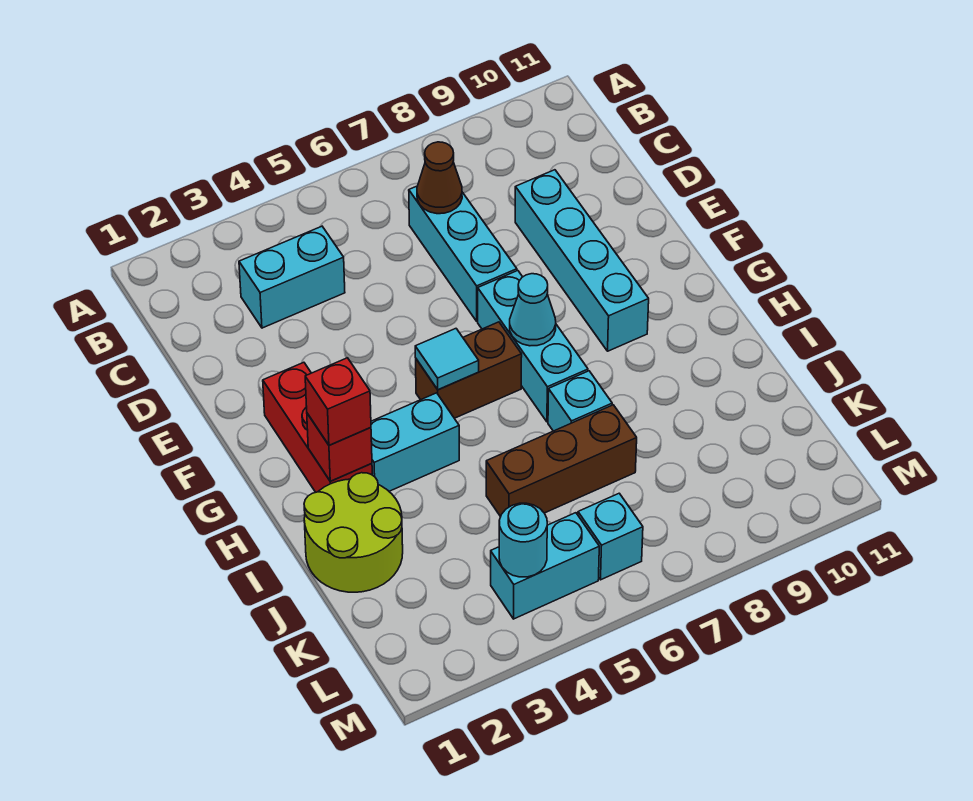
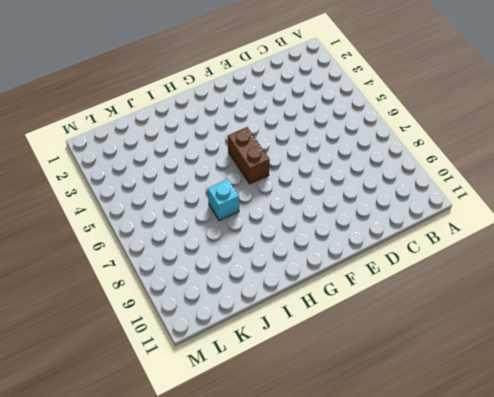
none -> cyan brick C3:C4 level 1
none -> cyan brick C7:E7 level 1
none -> cyan brick D9:G9 level 1

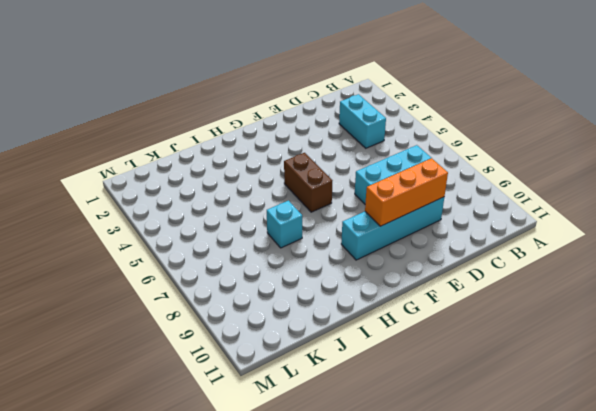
orange brick D9:F9 level 2 -> none
none -> red brick F2:H2 level 1
none -> cyan brick F7:H7 level 1
none -> cyan brick H3:H4 level 1

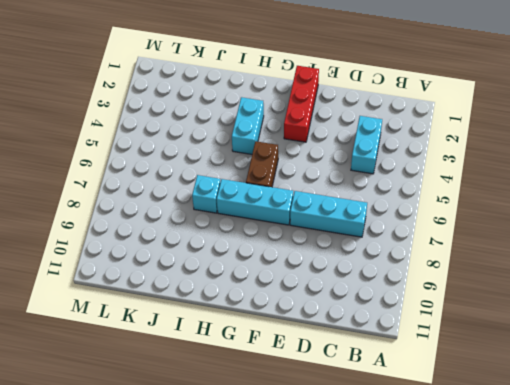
red brick F1:F3 level 1 -> red brick F2:H2 level 1
none -> cyan brick D9:G9 level 1
none -> lime round brick I1:J2 level 1
none -> brown brick J5:J7 level 1

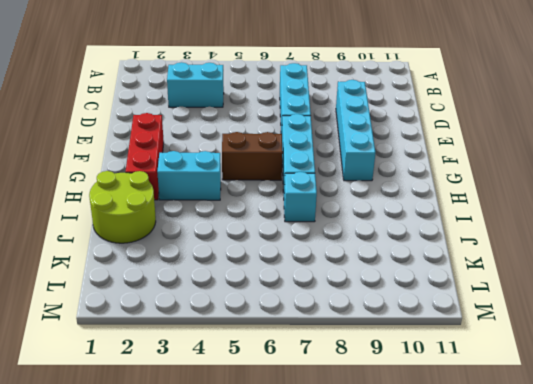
none -> brown brick J5:J7 level 1
none -> cyan brick L4:L5 level 1
none -> cyan brick L6 level 1

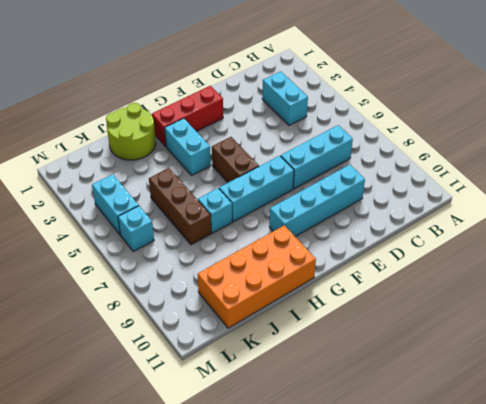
orange brick H10:K11 level 1 -> none
none -> brown cone C7 level 2
none -> cyan tile G5 level 2
none -> cyan cone G7 level 2

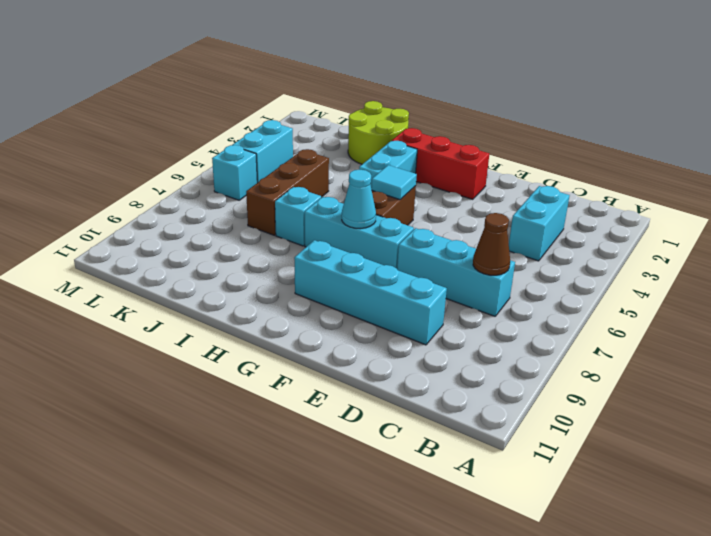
none -> red brick H2 level 2
none -> cyan round brick L4 level 2
none -> red brick H2 level 3

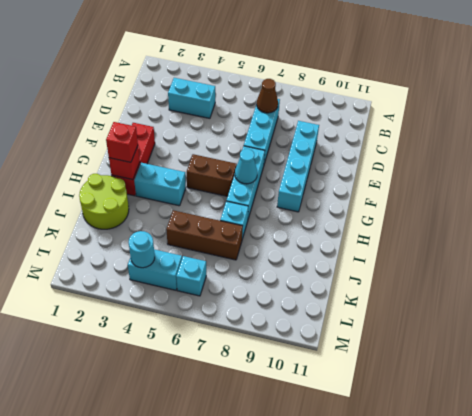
none -> cyan tile G5 level 2

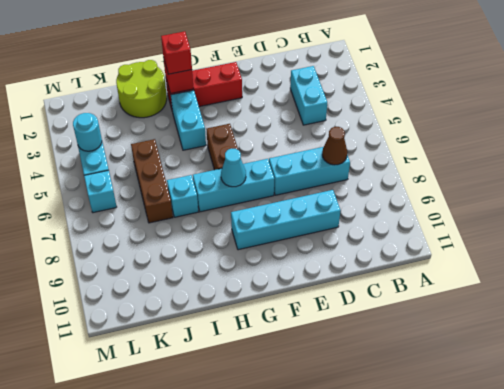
none -> cyan tile G5 level 2

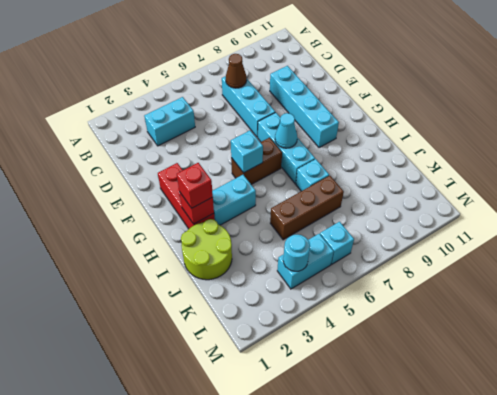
cyan brick G5 level 2 -> cyan tile G5 level 2

